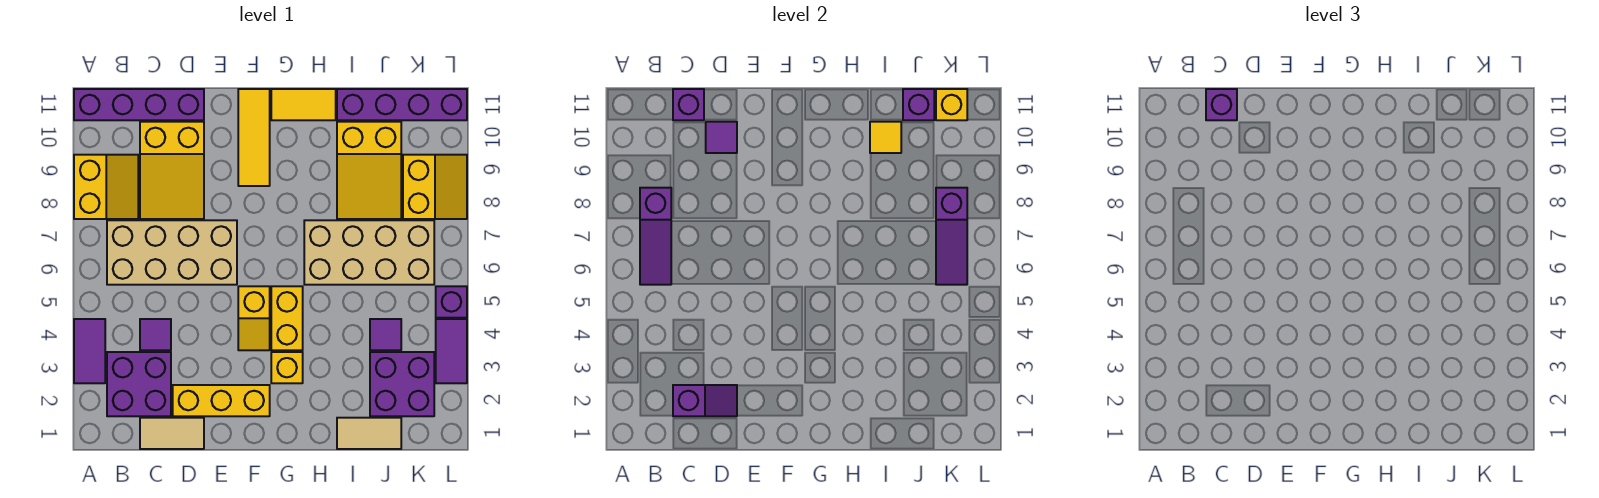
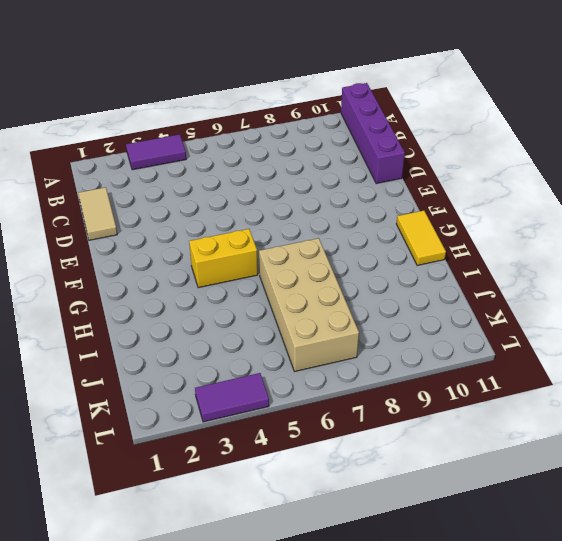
none -> yellow slope A8:B9 level 1 top A
none -> purple brick B2:C3 level 1
none -> tan brick B6:E7 level 1
none -> purple tile C4 level 1

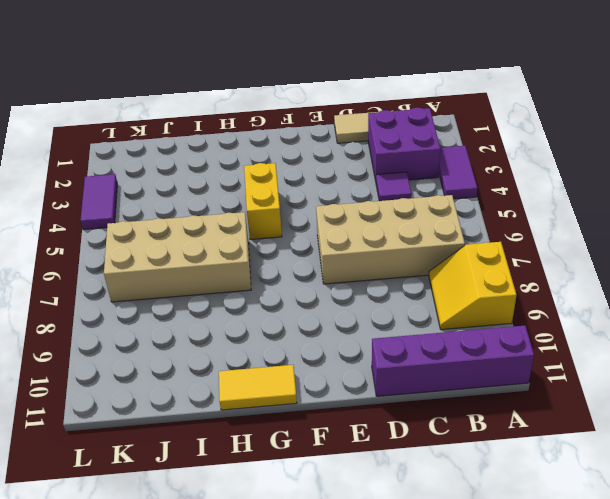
none -> yellow slope C8:D10 level 1 top 10
none -> yellow brick D2:F2 level 1
none -> yellow slope F4:F5 level 1 top 5
none -> yellow tile F9:F11 level 1

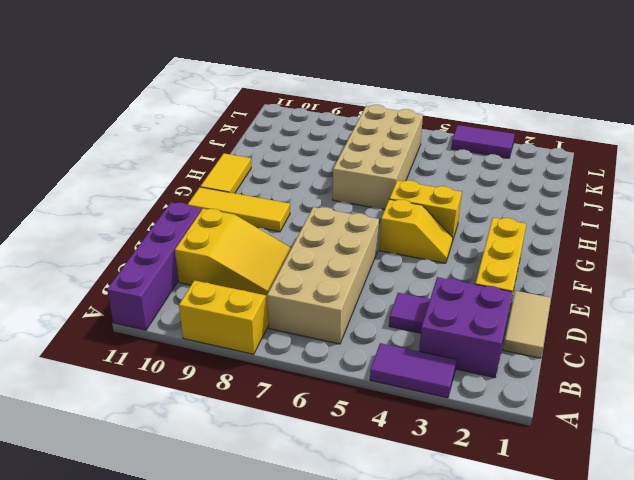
none -> yellow brick G3 level 1
none -> tan tile I1:J1 level 1
none -> yellow slope I8:J10 level 1 top 10
none -> purple brick I11:L11 level 1

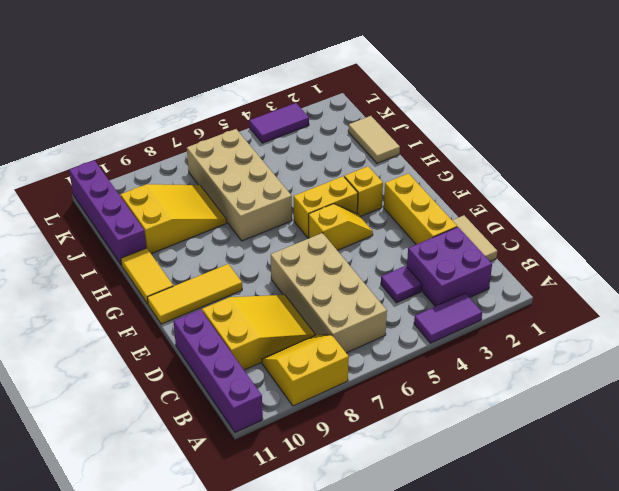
none -> purple brick J2:K3 level 1
none -> purple tile J4 level 1
none -> yellow slope K8:L9 level 1 top K
none -> purple brick L5 level 1

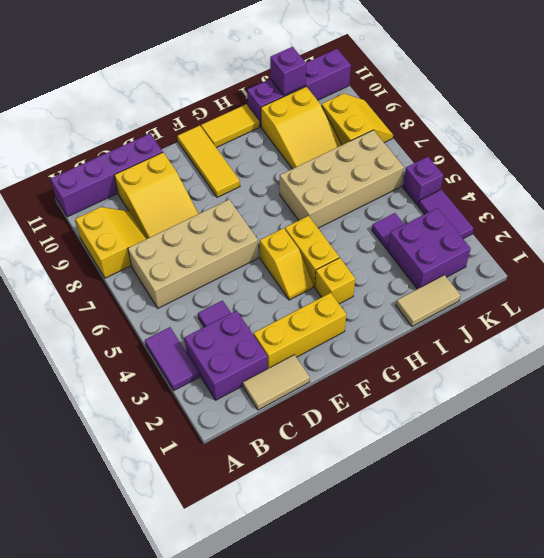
none -> purple slope B6:B8 level 2 top 8
none -> purple slope C2:D2 level 2 top C
none -> purple brick C11 level 2
none -> purple tile D10 level 2

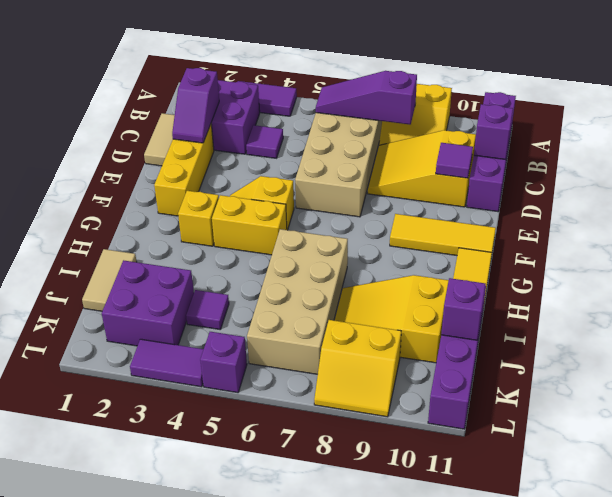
none -> yellow tile I10 level 2
none -> purple slope K6:K8 level 2 top 8
none -> yellow brick K11 level 2
none -> purple brick C11 level 3

